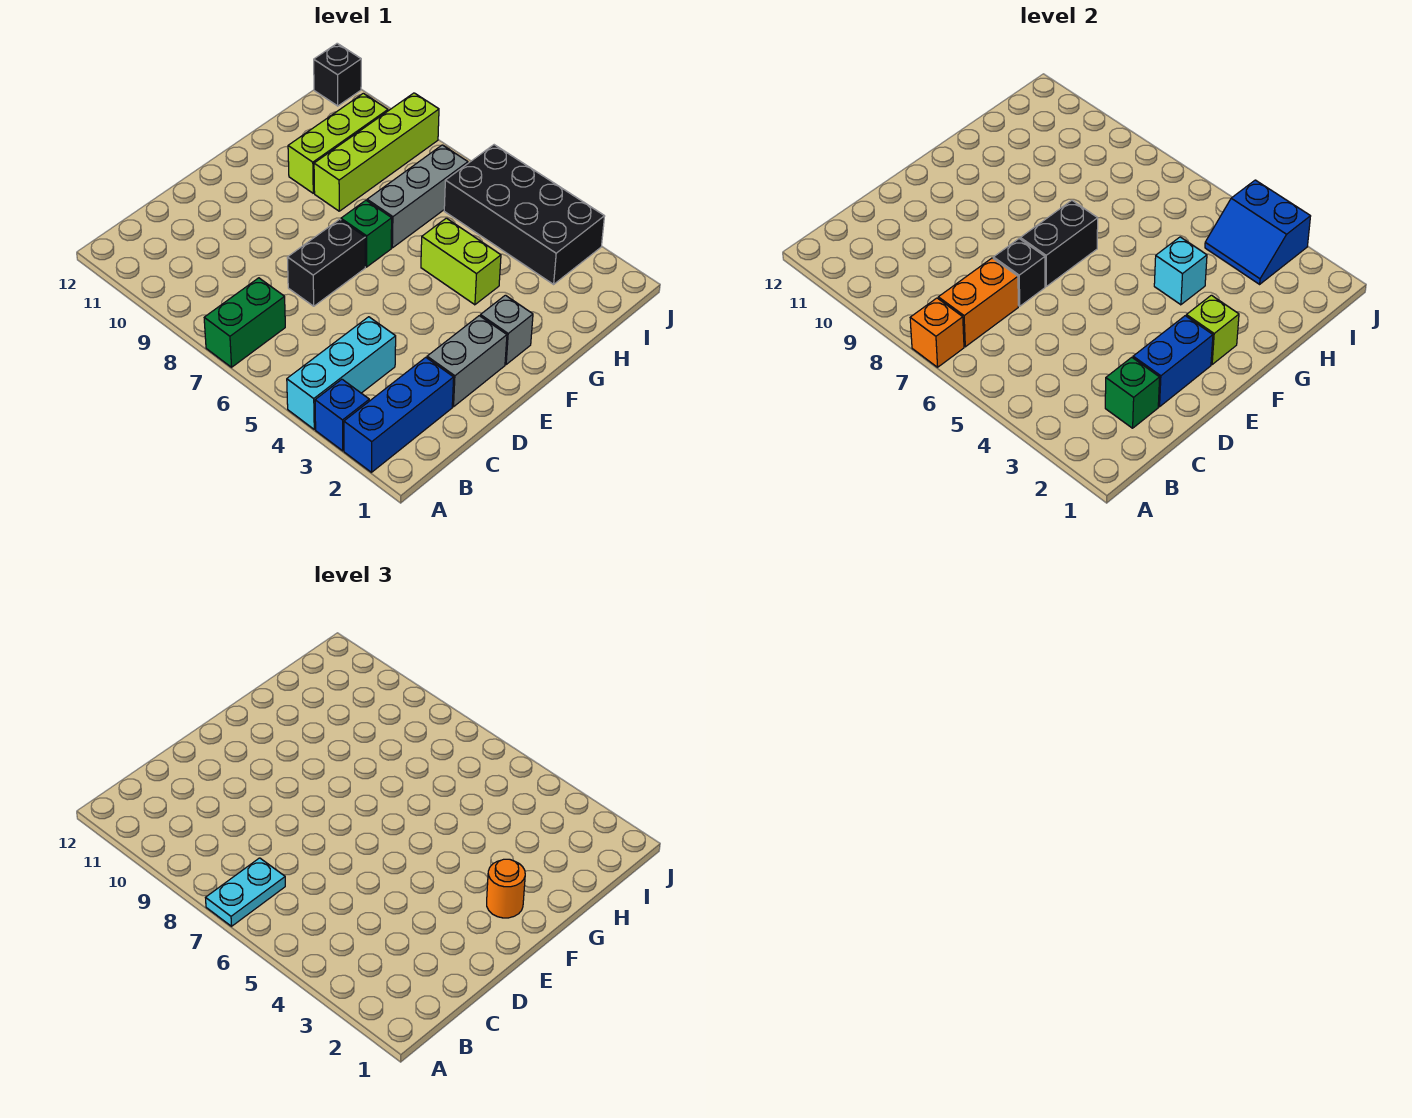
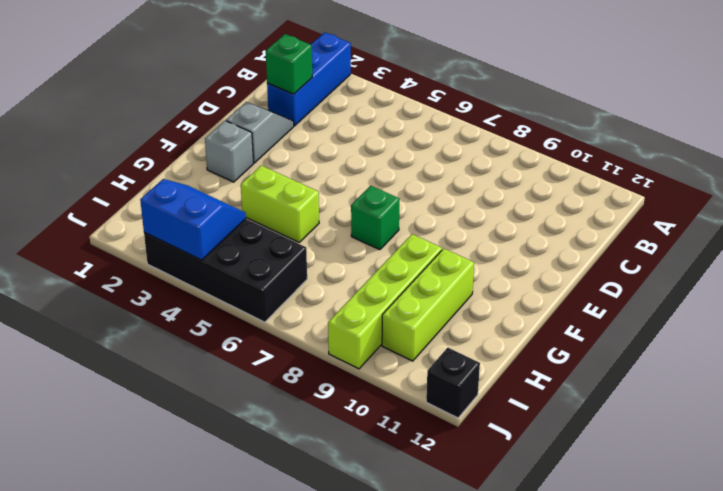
grey slope D2:E2 level 1 top E -> grey brick D2:E2 level 1
none -> blue brick A3 level 1
none -> cyan brick A4:C4 level 1
none -> green brick A7:B7 level 1

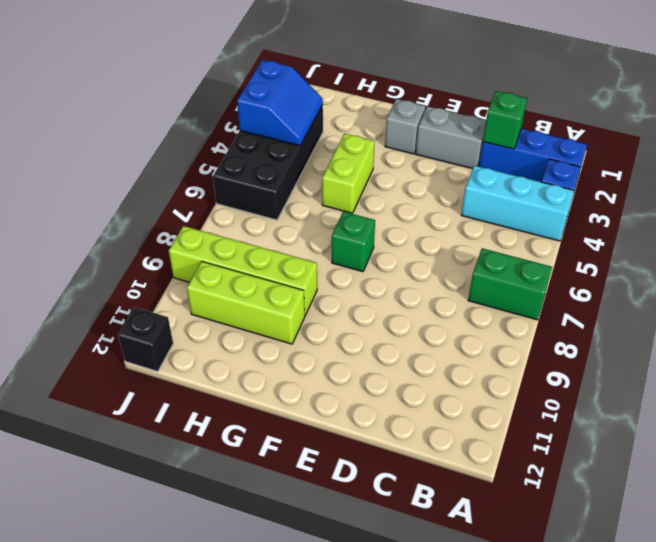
none -> black brick D7:E7 level 1
none -> grey brick G7:I7 level 1
none -> orange brick A7 level 2

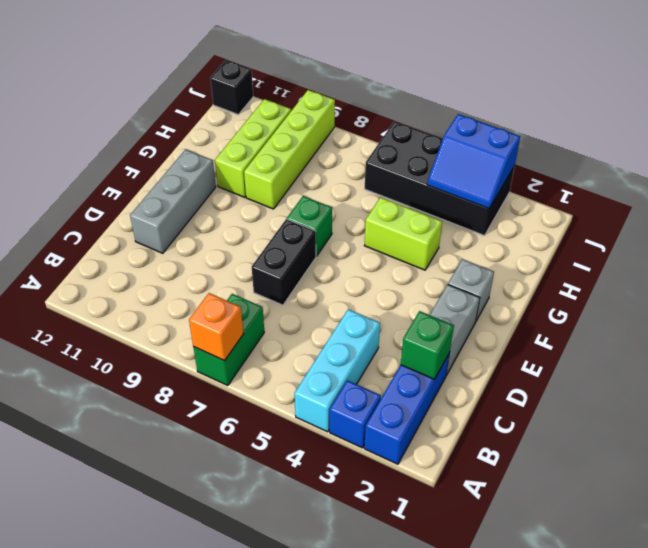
grey brick D11:F11 level 1 -> grey brick G7:I7 level 1
none -> orange brick B7:C7 level 2
none -> blue brick D2:E2 level 2
none -> black brick D7 level 2

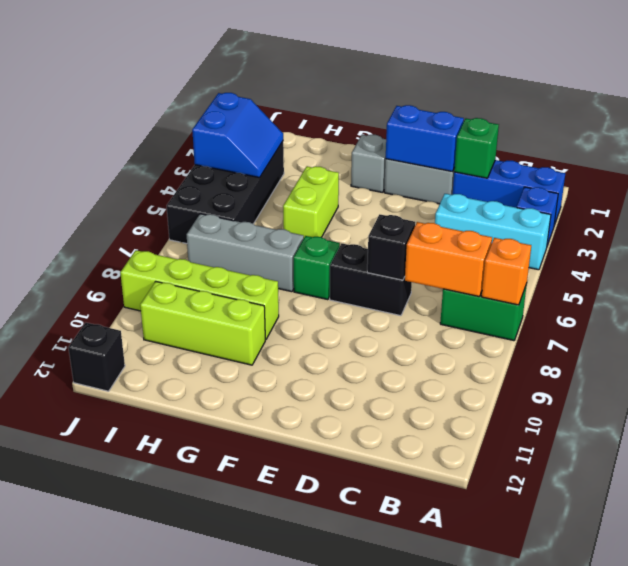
none -> black brick E7:F7 level 2
none -> lime brick F2 level 2
none -> cyan brick G4 level 2

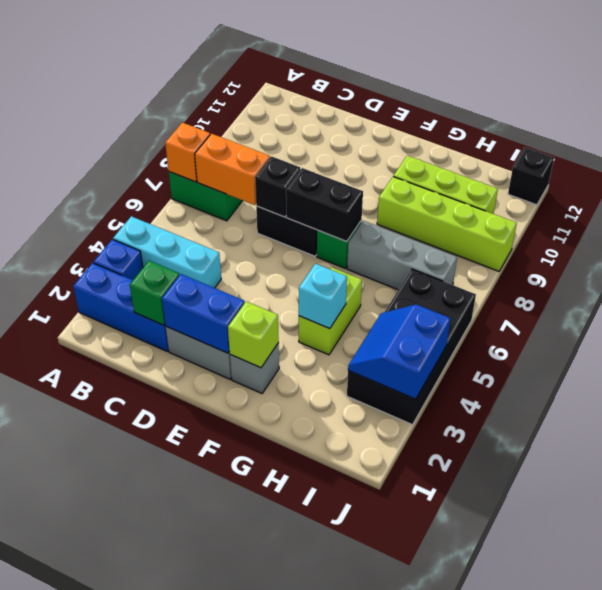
none -> cyan plate A7:B7 level 3
none -> orange round brick F2 level 3

